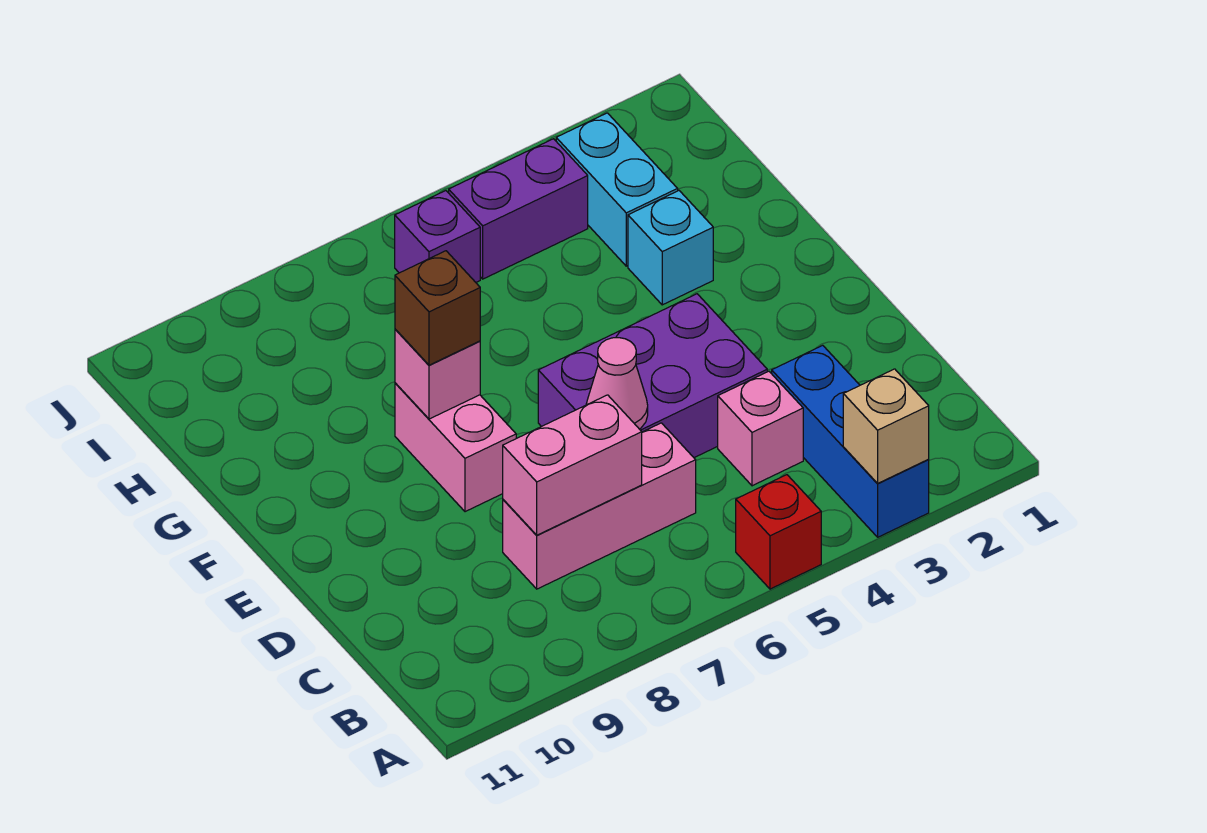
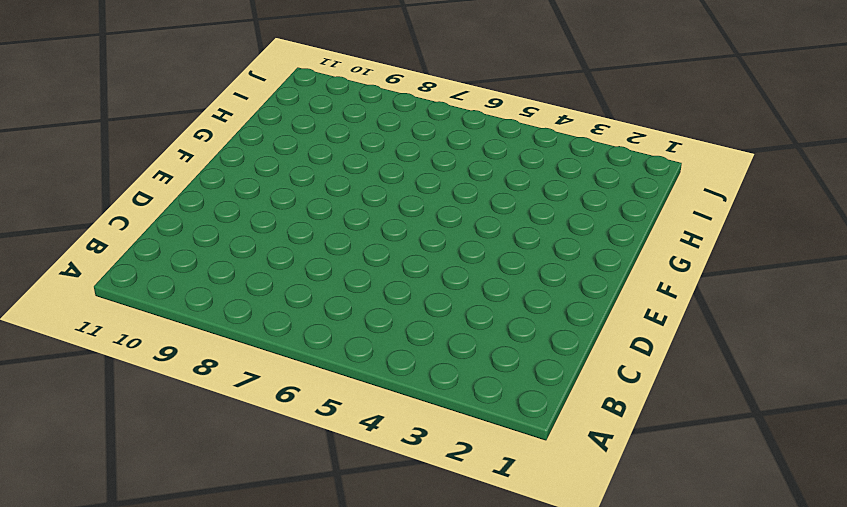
none -> blue brick A3:C3 level 1
none -> red brick A5 level 1
none -> pink brick C4 level 1

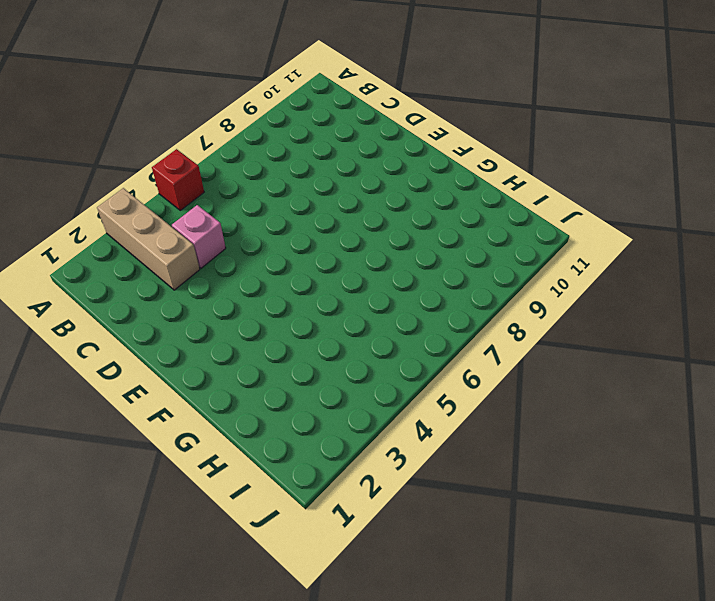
tan brick A3:C3 level 1 -> blue brick A3:C3 level 1
none -> pink brick C6:C8 level 1
none -> purple brick D4:E6 level 1
none -> pink brick E8:F8 level 1

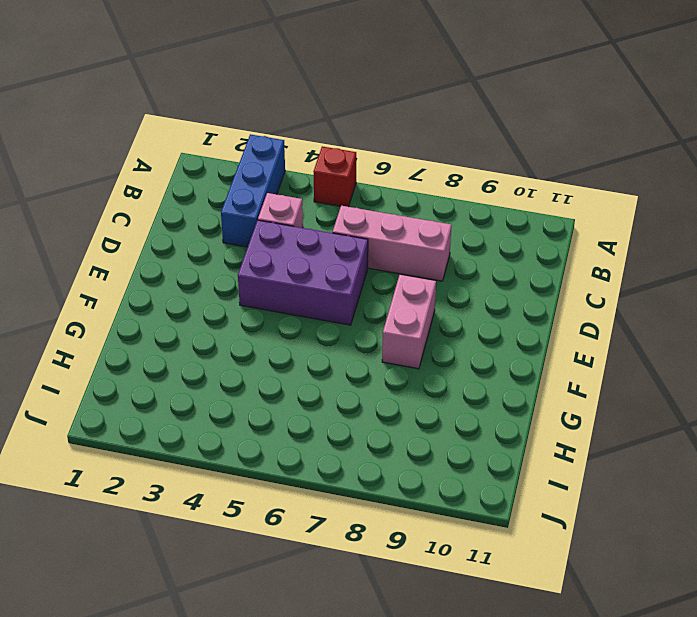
none -> cyan brick G3 level 1
none -> cyan brick H3:I3 level 1
none -> purple brick I4:I5 level 1

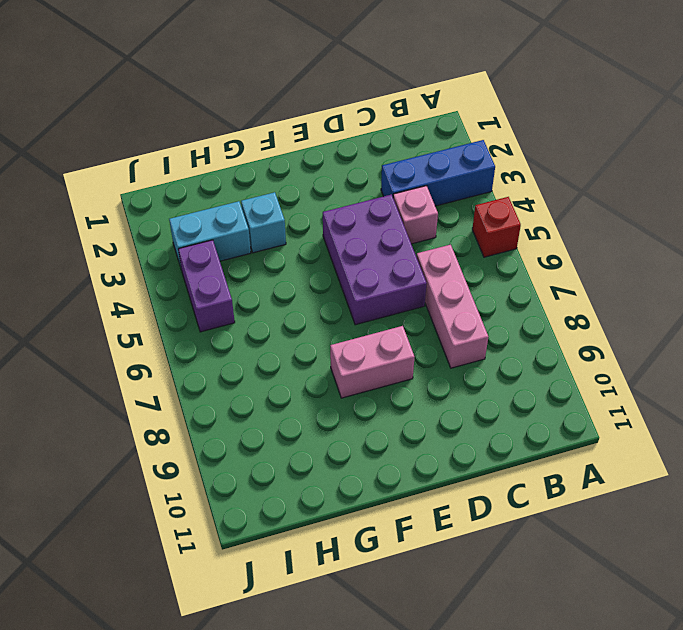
none -> purple brick I6 level 1
none -> tan brick A3 level 2
none -> pink brick C7:C8 level 2

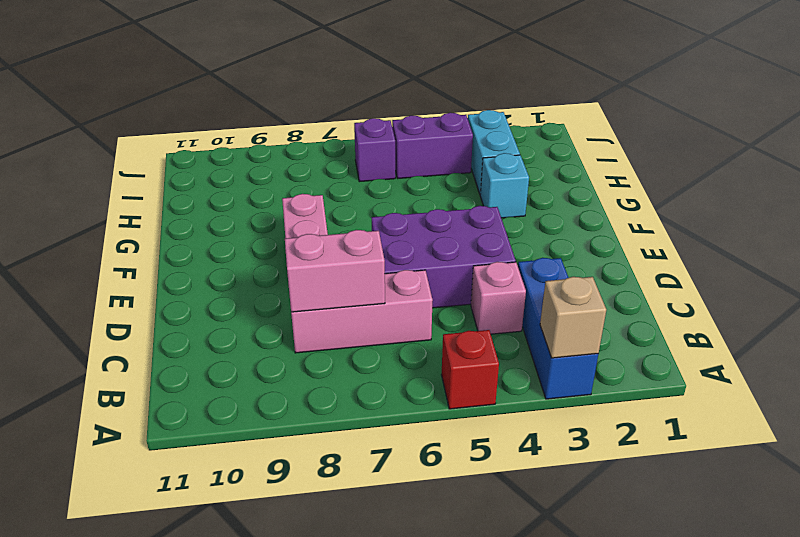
none -> pink cone D6 level 2
none -> pink brick F8 level 2
none -> brown brick F8 level 3

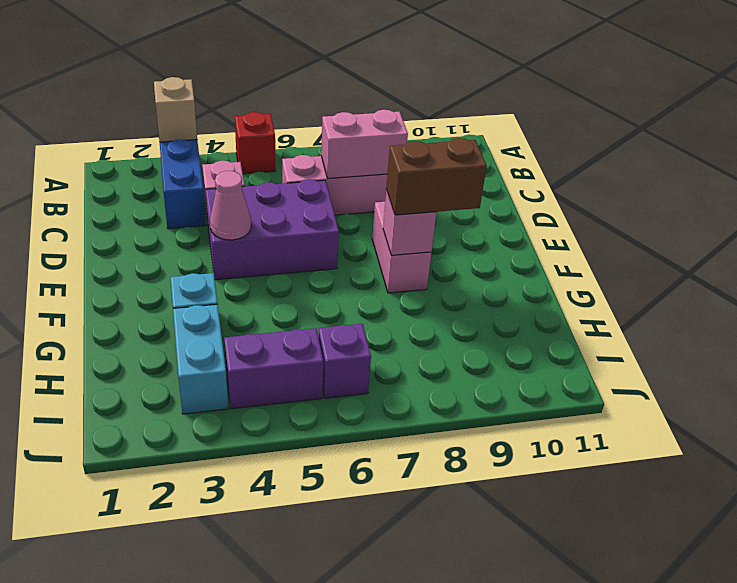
pink cone E4 level 2 -> pink cone D6 level 2
brown brick F8:F9 level 3 -> brown brick F8 level 3

